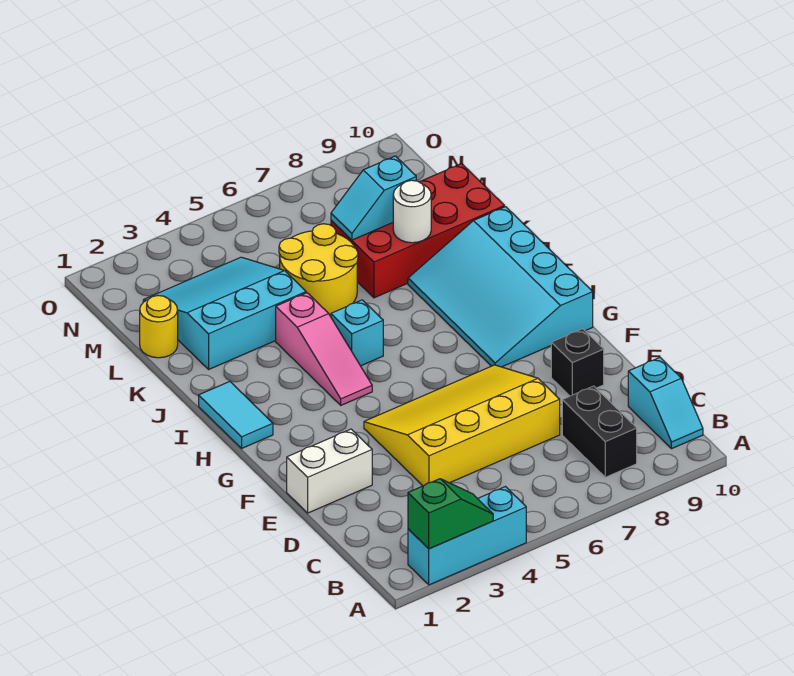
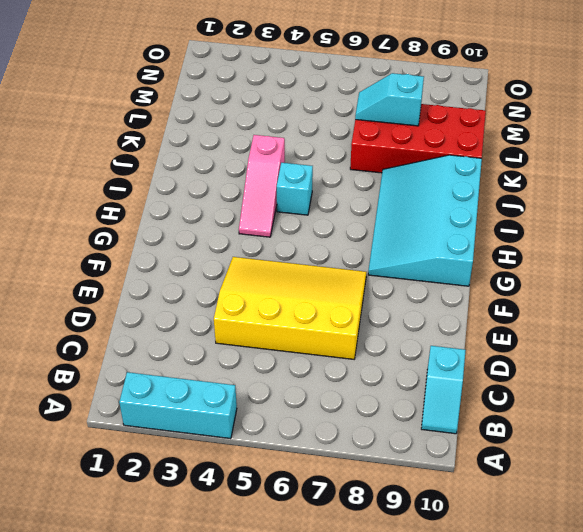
none -> black brick B8:C8 level 1
none -> white brick E1:E2 level 1
none -> black brick E9 level 1

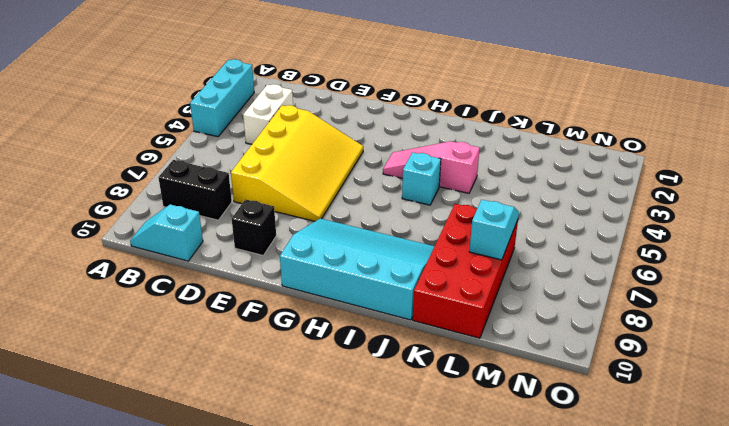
white brick C3:C4 level 1 -> white brick E1:E2 level 1
none -> cyan tile H1:I1 level 1
none -> cyan slope K2:M4 level 1 top K
none -> yellow round brick K5:L6 level 1

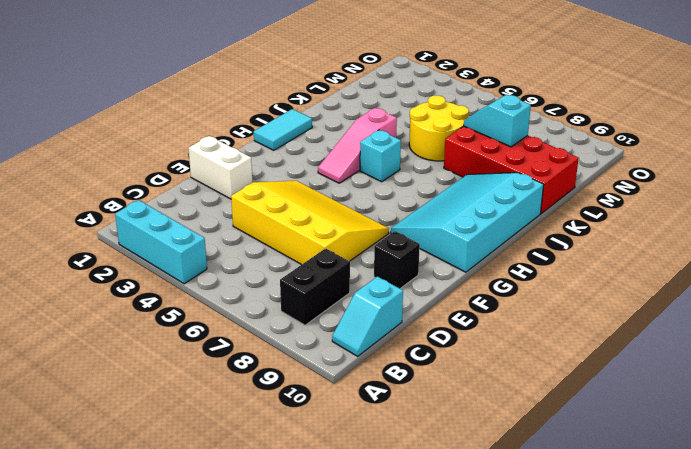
none -> cyan slope K2:M4 level 1 top K
none -> yellow round brick L1 level 1
none -> green slope A2:A3 level 2 top 2

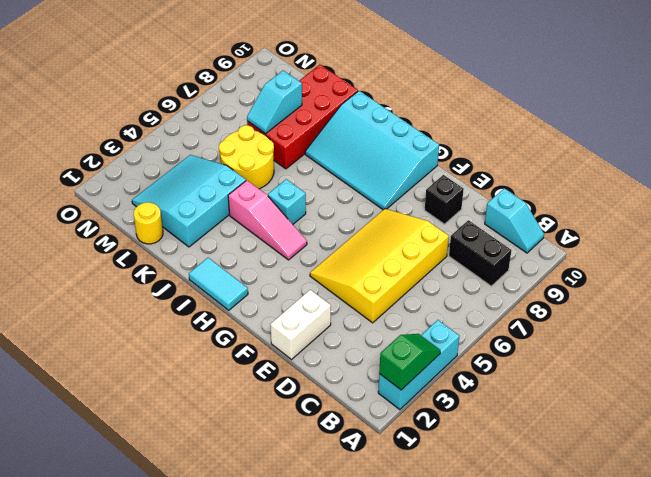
none -> white round brick K8 level 2

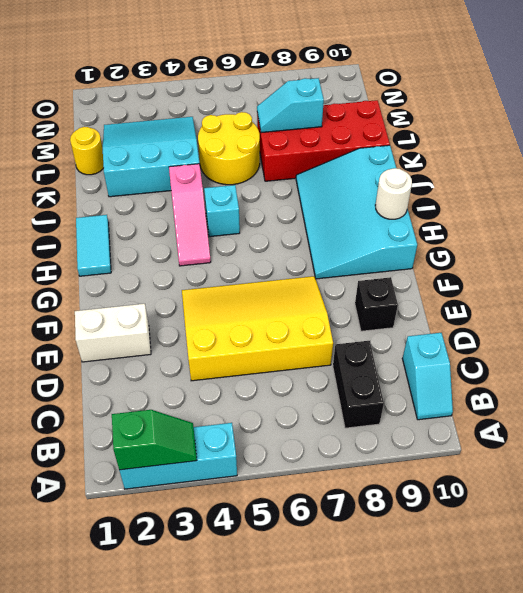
white round brick H10 level 2 -> white round brick K8 level 2

